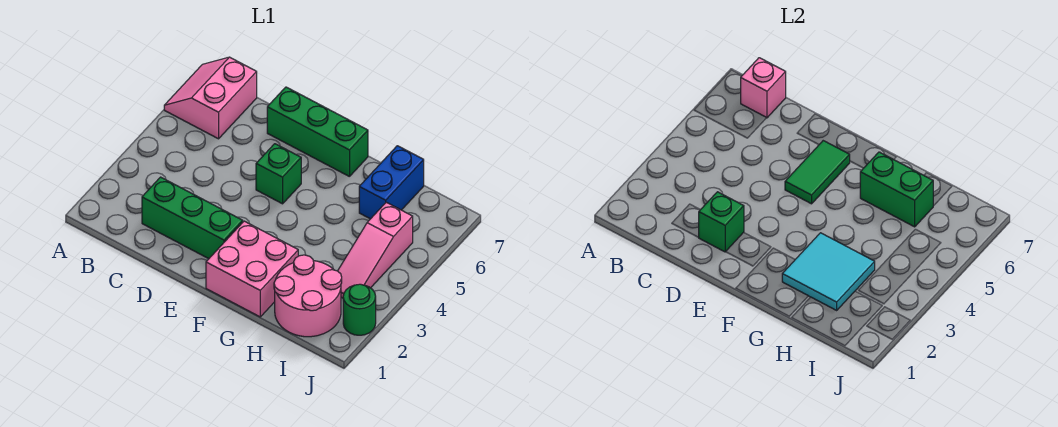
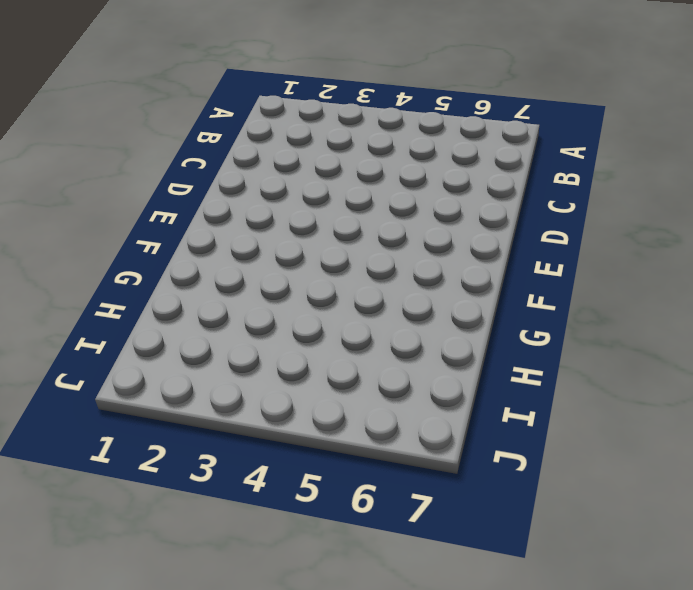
none -> pink slope A6:B7 level 1 top B
none -> green brick C2:E2 level 1
none -> green brick D7:F7 level 1

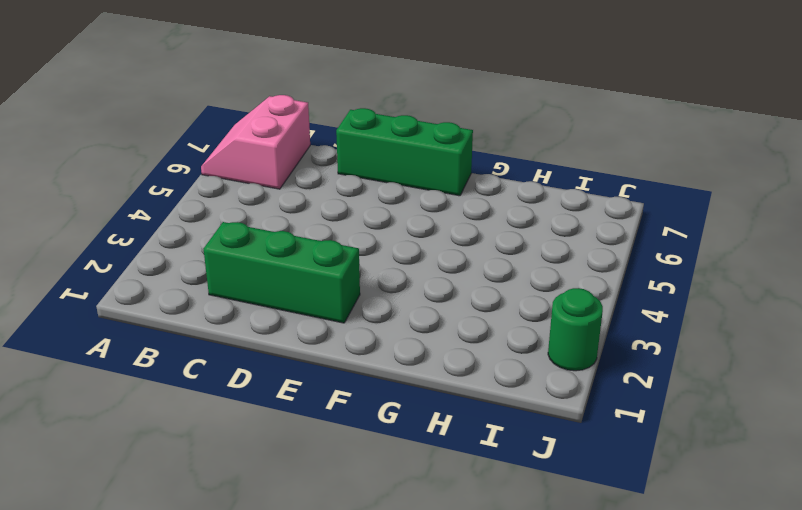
none -> green brick E5 level 1
none -> pink brick F1:G2 level 1
none -> pink round brick H1:I2 level 1

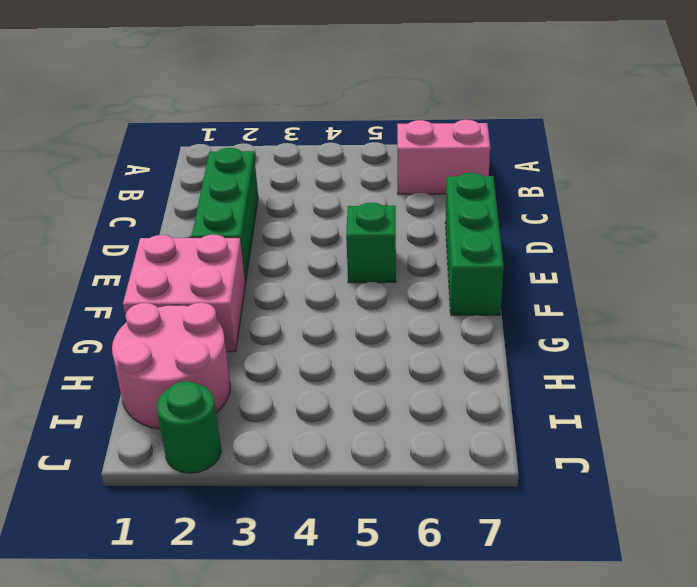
none -> blue brick H6:H7 level 1
none -> pink slope I3:I5 level 1 top 5
none -> pink brick B7 level 2

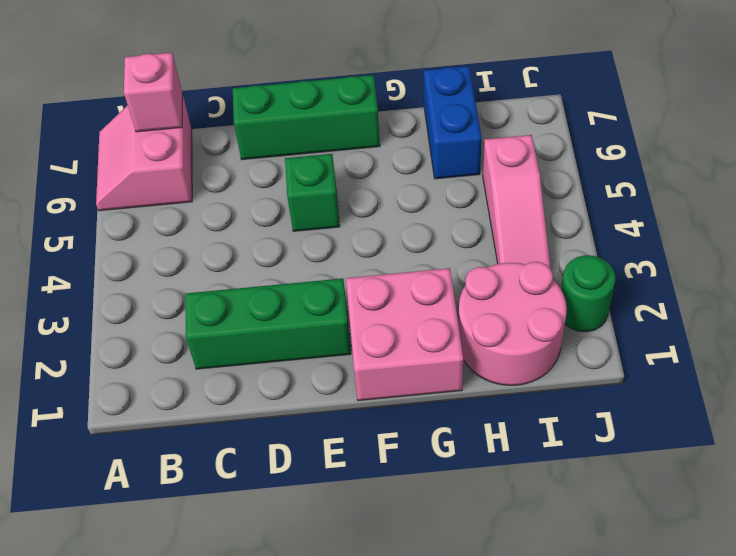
none -> green brick D2 level 2
none -> green tile E5:E6 level 2
none -> cyan tile G2:H3 level 2

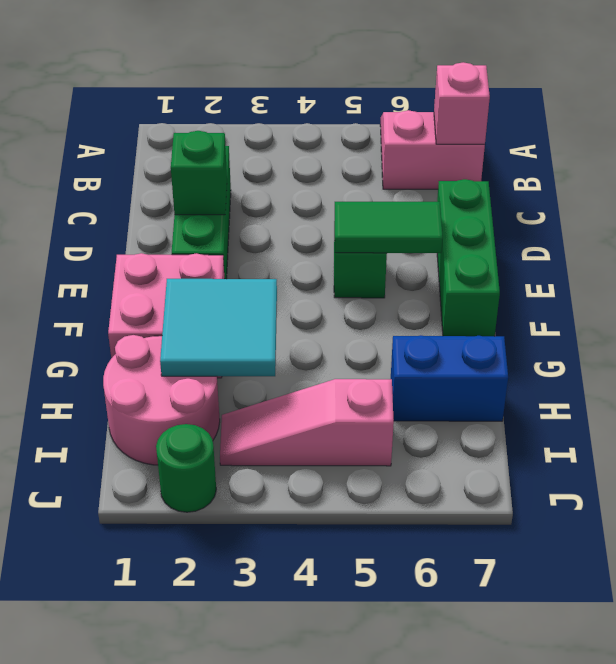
none -> green brick G6:H6 level 2

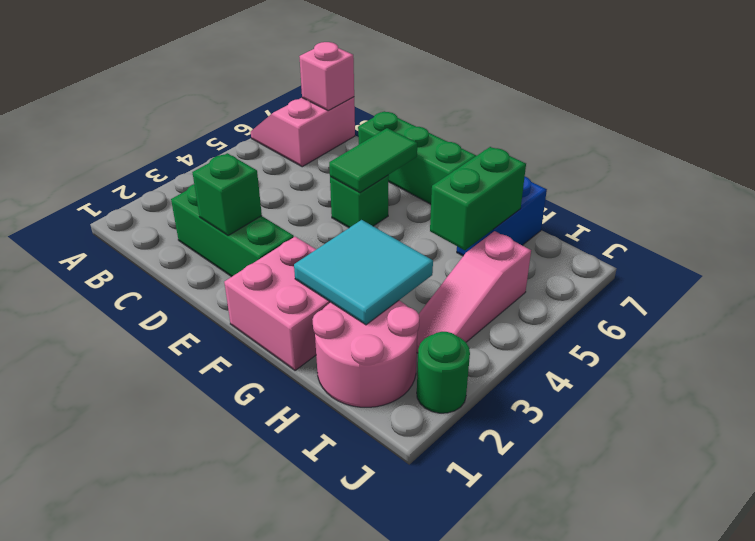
green brick H5:H6 level 2 -> green brick G6:H6 level 2

